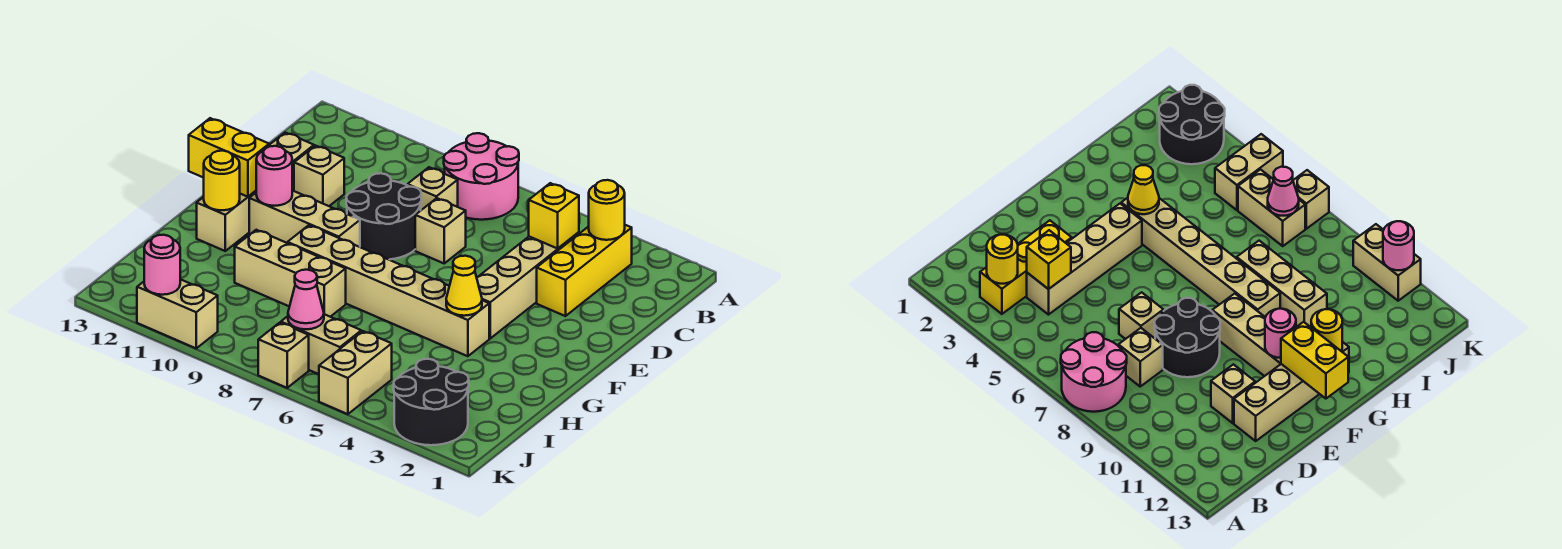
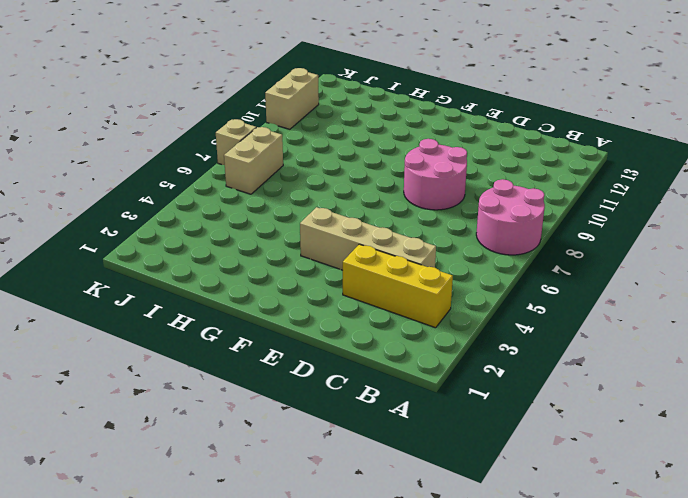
pink round brick D8:E9 level 1 -> black round brick D8:E9 level 1
none -> tan brick C8 level 1
none -> tan brick D7 level 1
none -> tan brick D11 level 1

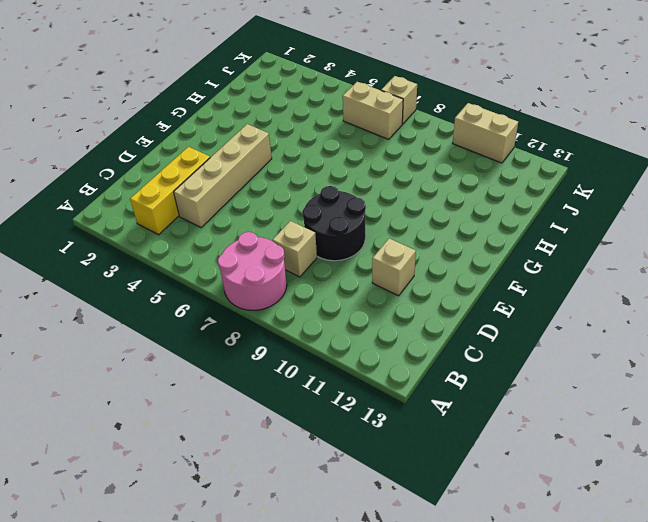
none -> tan brick D7 level 1
none -> tan brick D12:G12 level 1
none -> tan brick F9:F11 level 1

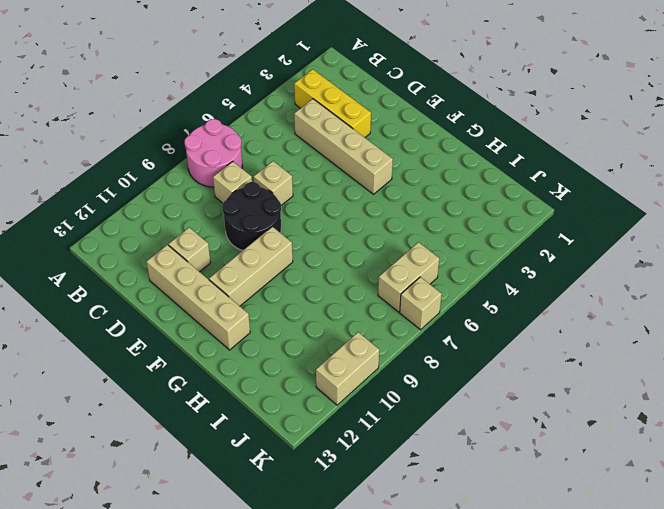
none -> tan brick G4:G9 level 1
none -> tan brick H8:H10 level 1
none -> black round brick J2:K3 level 1

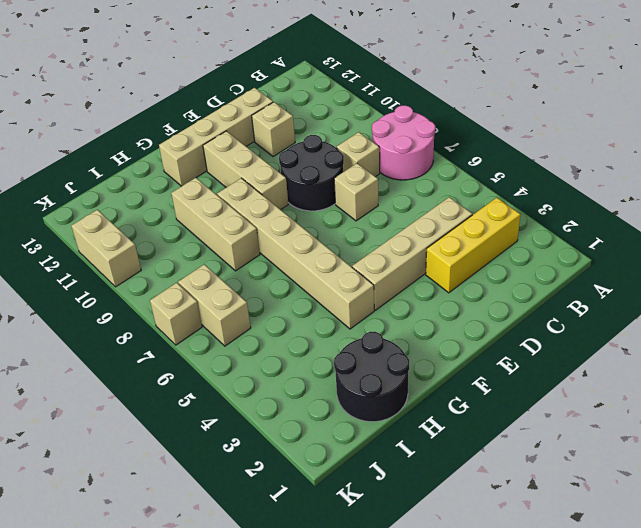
black round brick H1:I2 level 1 -> black round brick J2:K3 level 1
none -> tan brick J5:K5 level 1
none -> yellow round brick B3 level 2
none -> yellow brick C4 level 2

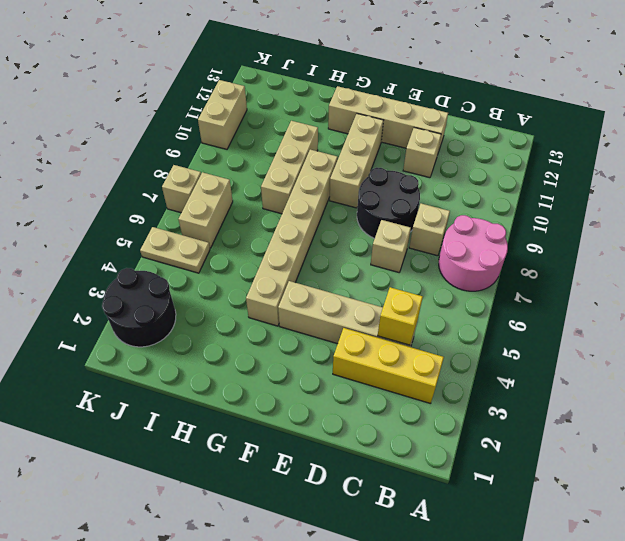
tan plate J5:K5 level 1 -> tan brick J5:K5 level 1
none -> yellow round brick B3 level 2
none -> pink round brick F11 level 2
none -> yellow brick F12:F13 level 2

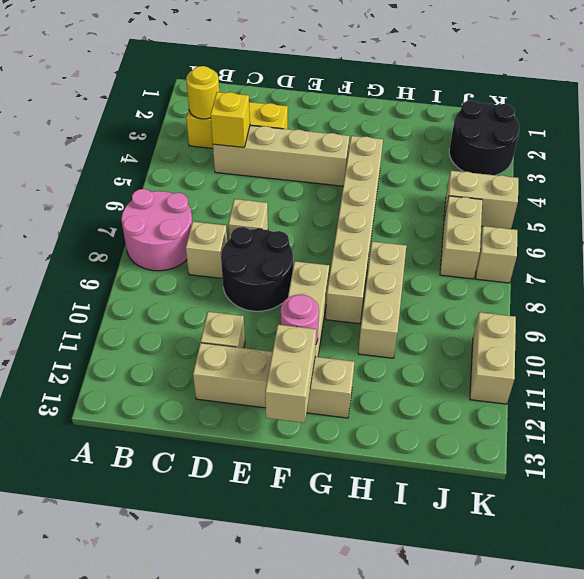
tan brick F12:F13 level 2 -> yellow brick F12:F13 level 2
none -> yellow cone G4 level 2
none -> yellow round brick G12 level 2
none -> pink cone J7 level 2

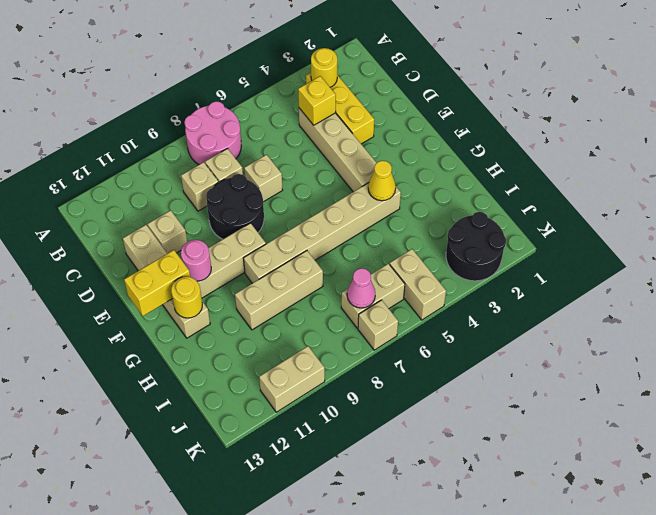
tan brick C9 level 1 -> none
none -> pink round brick K11 level 2

